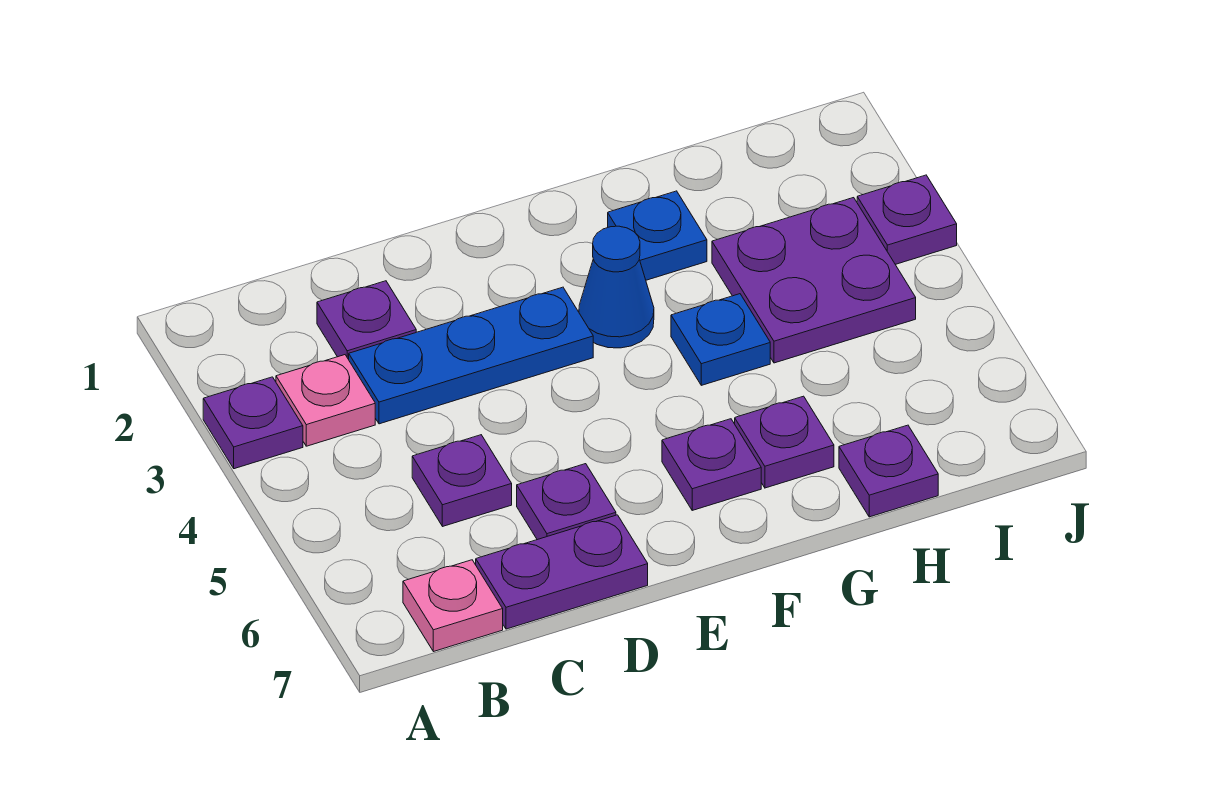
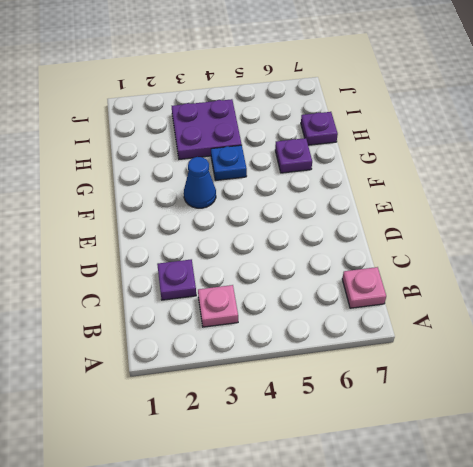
none -> purple plate A3 level 1
none -> blue plate C3:E3 level 1
none -> purple plate C5 level 1

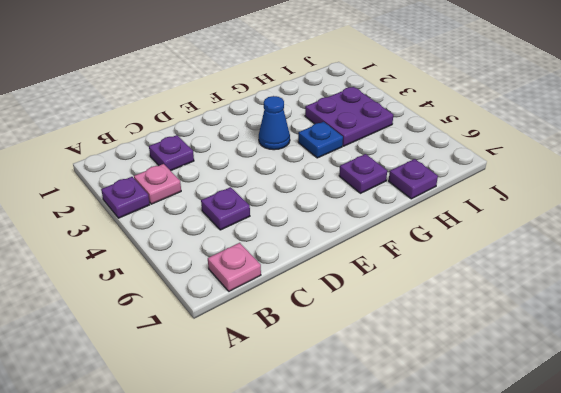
none -> blue plate C3:E3 level 1
none -> purple plate C7:D7 level 1
none -> purple plate D6 level 1

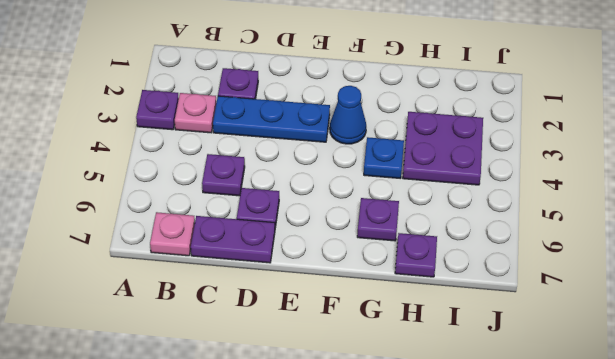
none -> purple plate F6 level 1
none -> blue plate G2 level 1
none -> purple plate J3 level 1

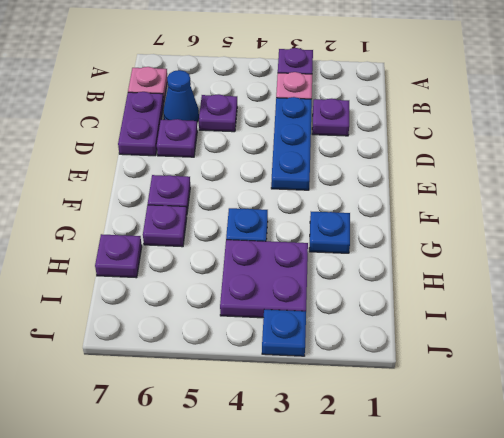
blue cone C6 level 1 -> blue cone F3 level 1
blue plate J3 level 1 -> purple plate J3 level 1

